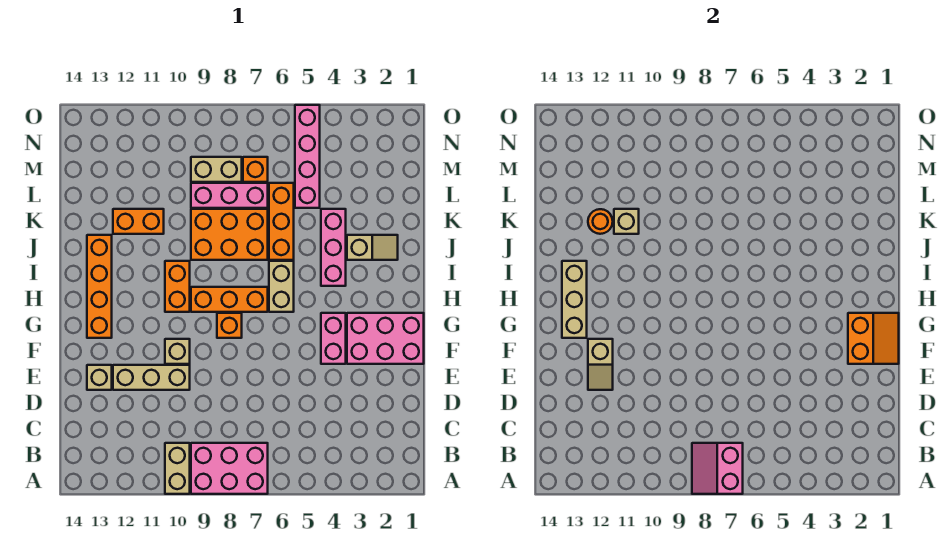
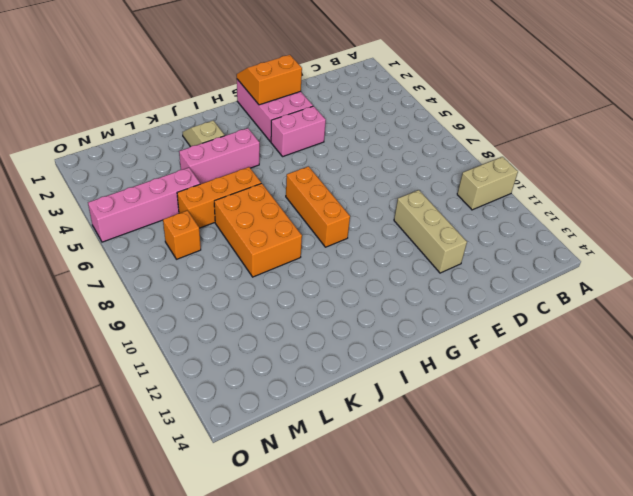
none -> pink brick A7:B9 level 1
none -> tan brick E13 level 1
none -> tan brick F10 level 1

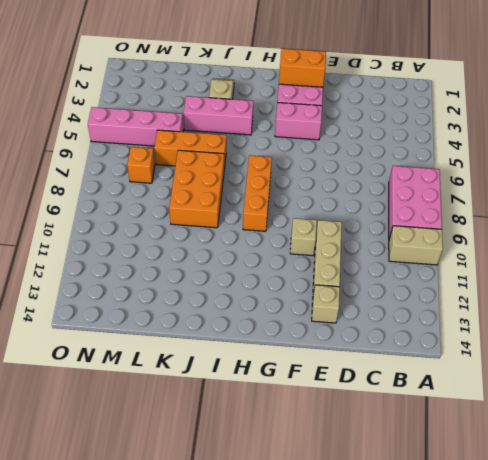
none -> orange brick G8 level 1
none -> orange brick G13:J13 level 1
none -> tan brick H6:I6 level 1

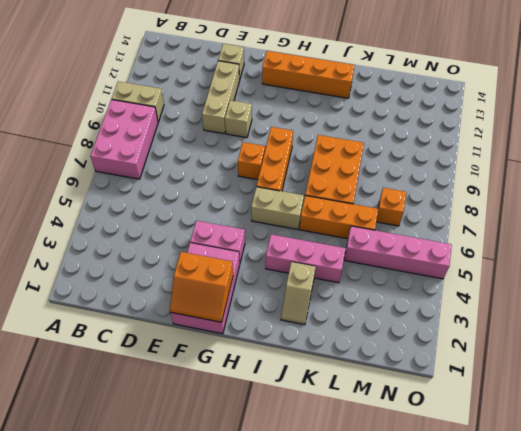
none -> orange brick H10:I10 level 1
none -> orange brick K11:K12 level 1
none -> pink brick L7:L9 level 1

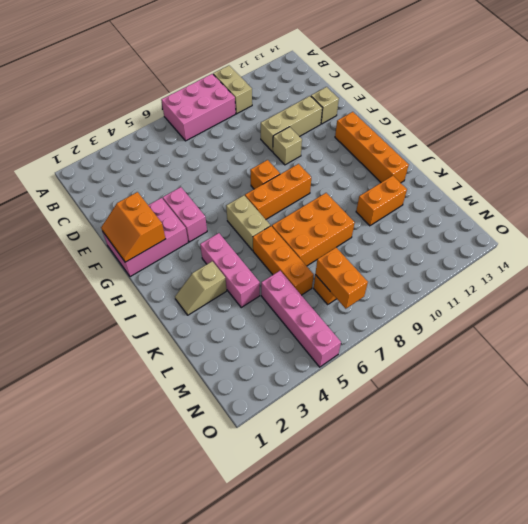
orange brick M7:N7 level 2 -> orange brick H10:I10 level 1
none -> pink brick L7:L9 level 1
none -> tan brick M8:M9 level 1
none -> pink slope A7:B8 level 2 top 7

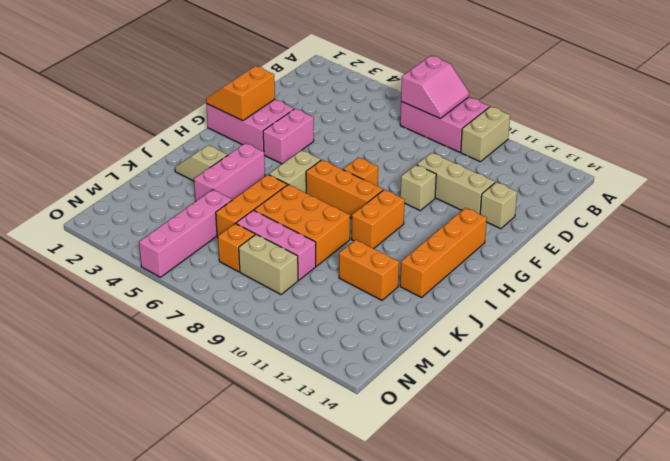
none -> tan slope E12:F12 level 2 top F
none -> tan brick G13:I13 level 2
none -> tan brick K11 level 2

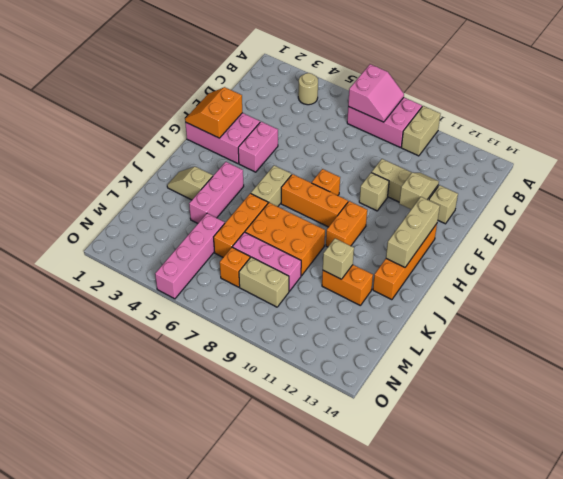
tan round brick B4 level 1 -> none
none -> orange round brick K12 level 2

